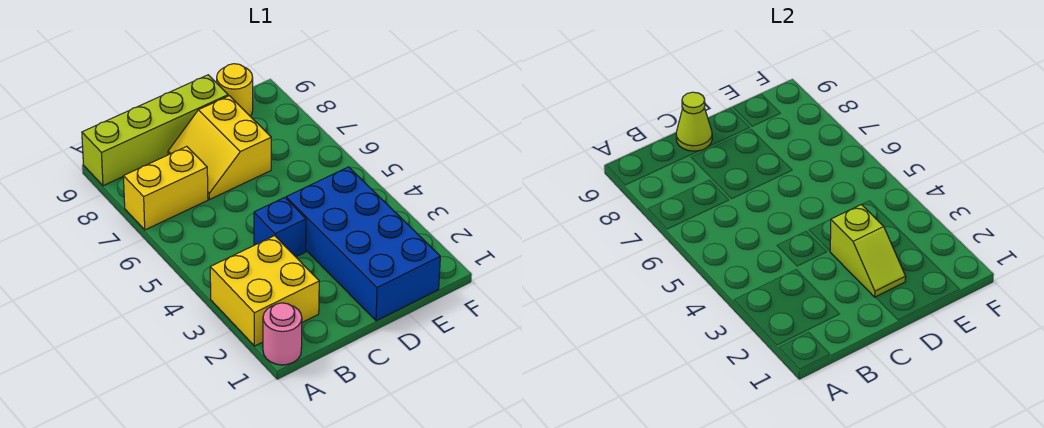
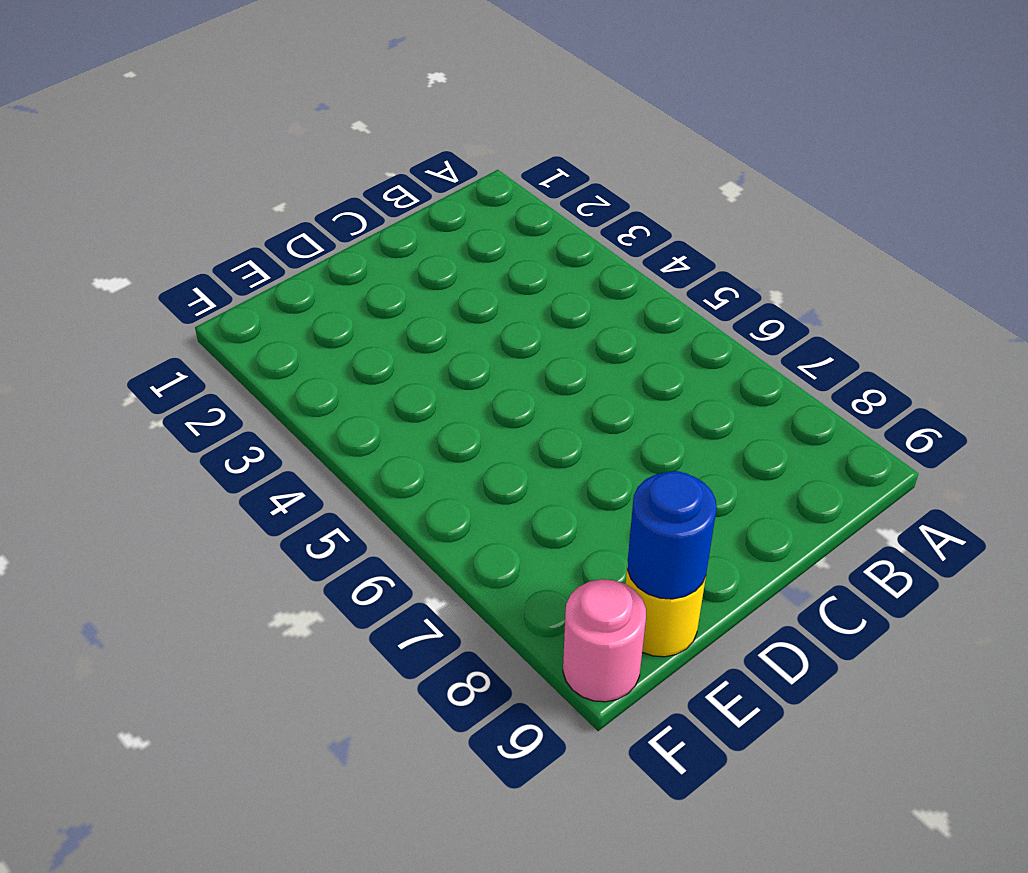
blue round brick E9 level 2 -> none
pink round brick F9 level 1 -> pink round brick A1 level 1
none -> yellow brick A2:B3 level 1
none -> yellow brick A7:B7 level 1

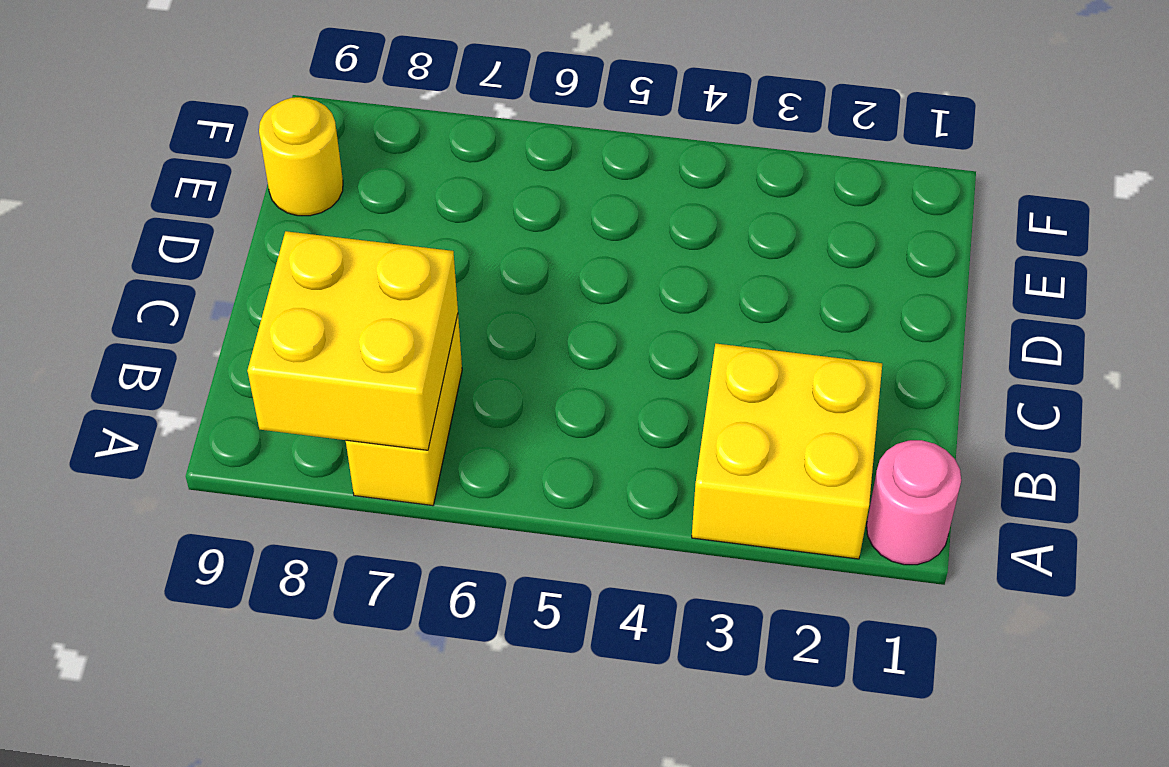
yellow brick A7:B8 level 2 -> none
none -> lime brick A9:D9 level 1
none -> blue brick C4 level 1

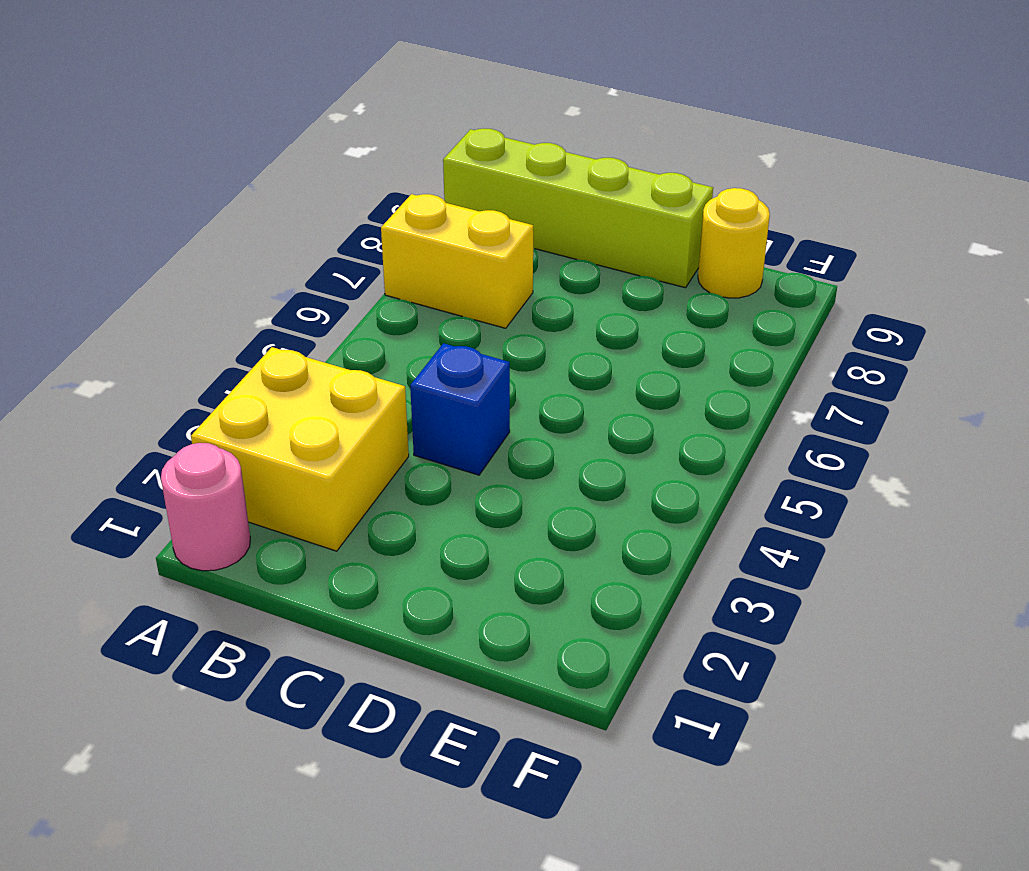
none -> yellow slope C7:D8 level 1 top D
none -> blue brick D1:E4 level 1

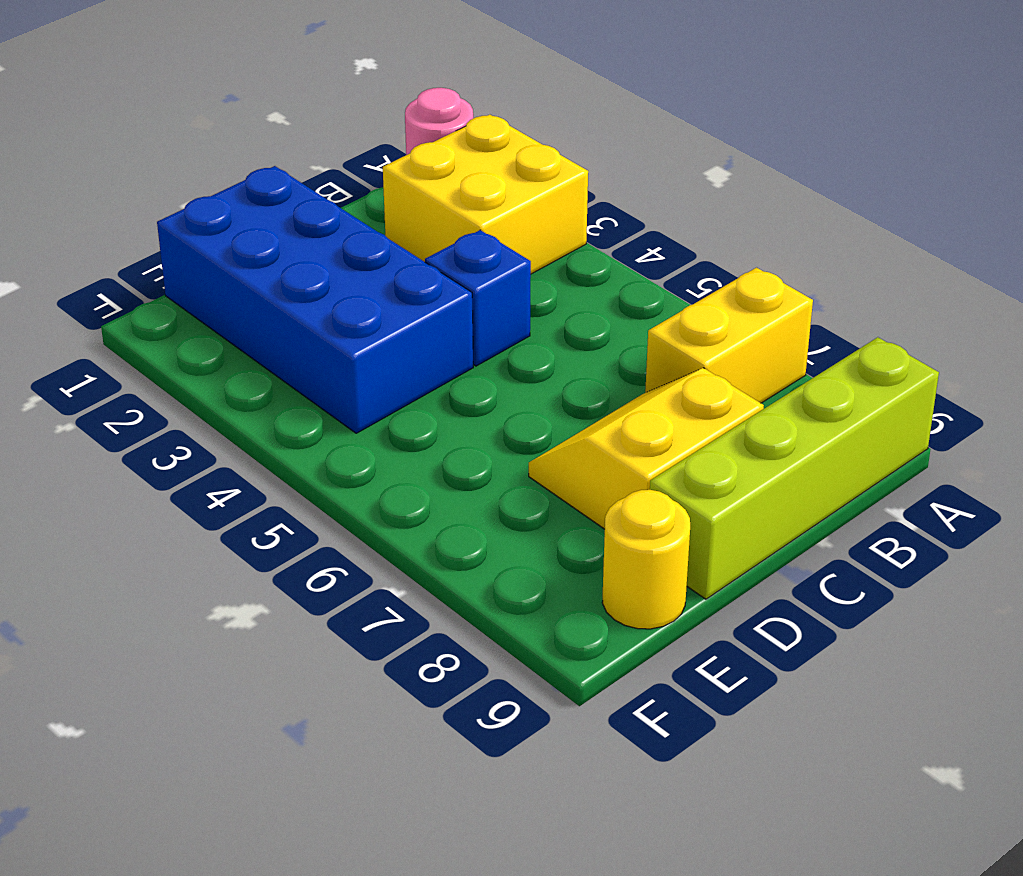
yellow slope C7:D8 level 1 top 8 -> yellow slope C7:D8 level 1 top D
none -> lime cone C9 level 2
none -> lime slope D2:D3 level 2 top 3

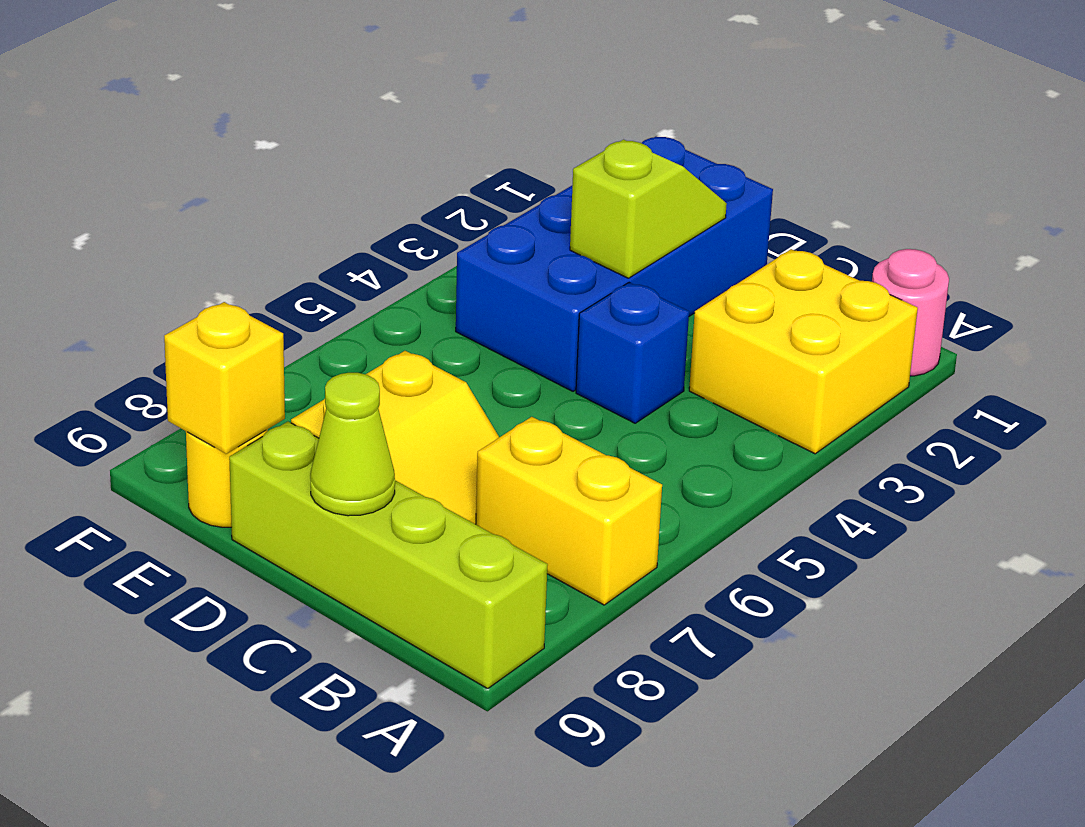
yellow brick E9 level 2 -> none

